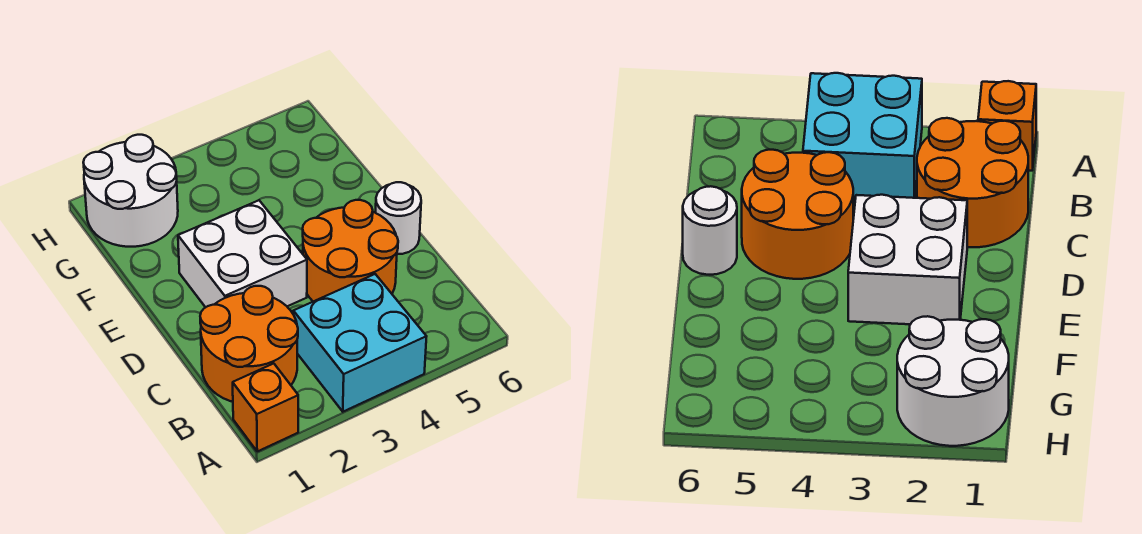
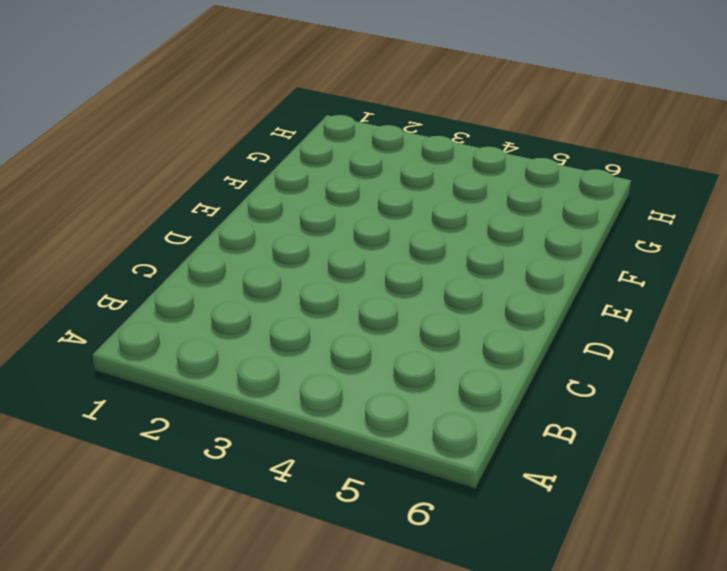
none -> orange brick A1 level 1
none -> cyan brick A3:B4 level 1

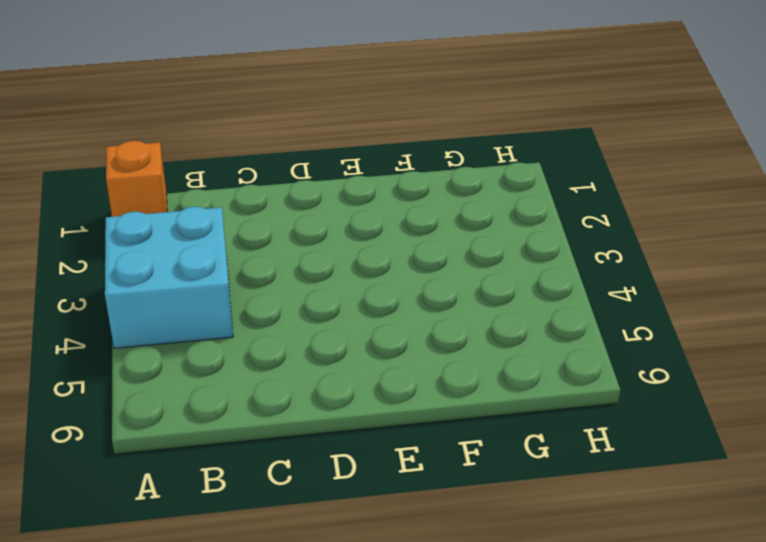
none -> orange round brick B1:C2 level 1
none -> orange round brick C4:D5 level 1

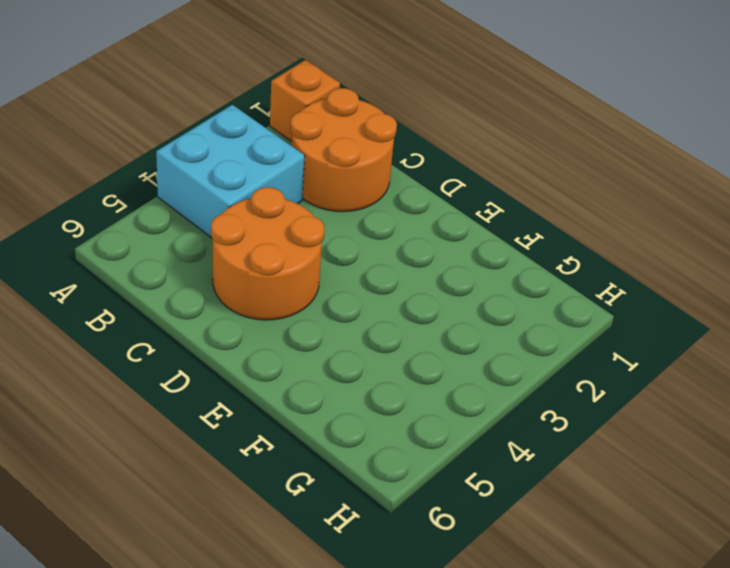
none -> white brick D2:E3 level 1
none -> white round brick D6 level 1

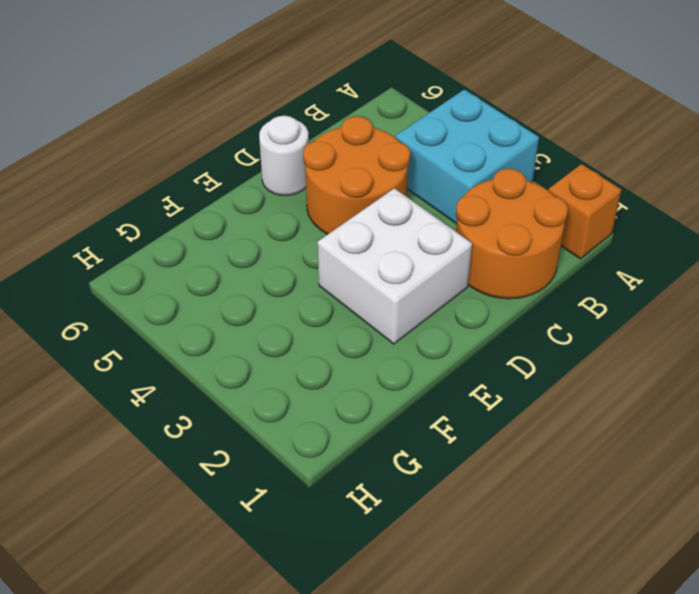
none -> white round brick G1:H2 level 1

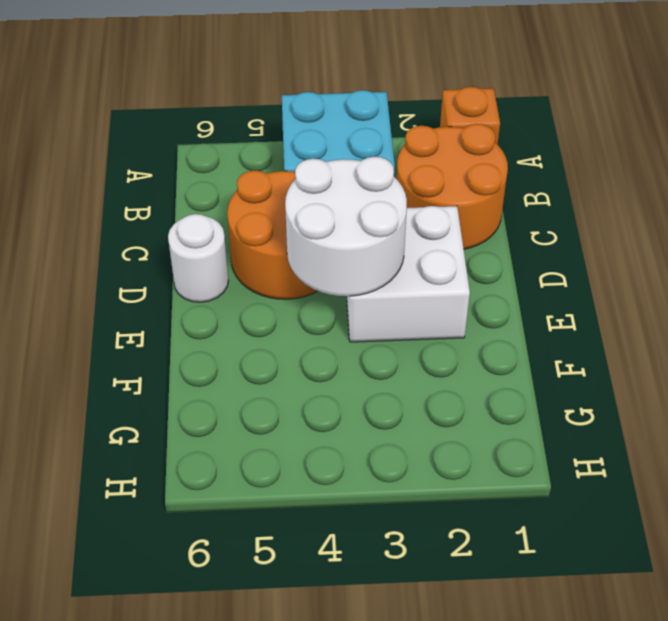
white round brick D3:E4 level 2 -> white round brick G1:H2 level 1

